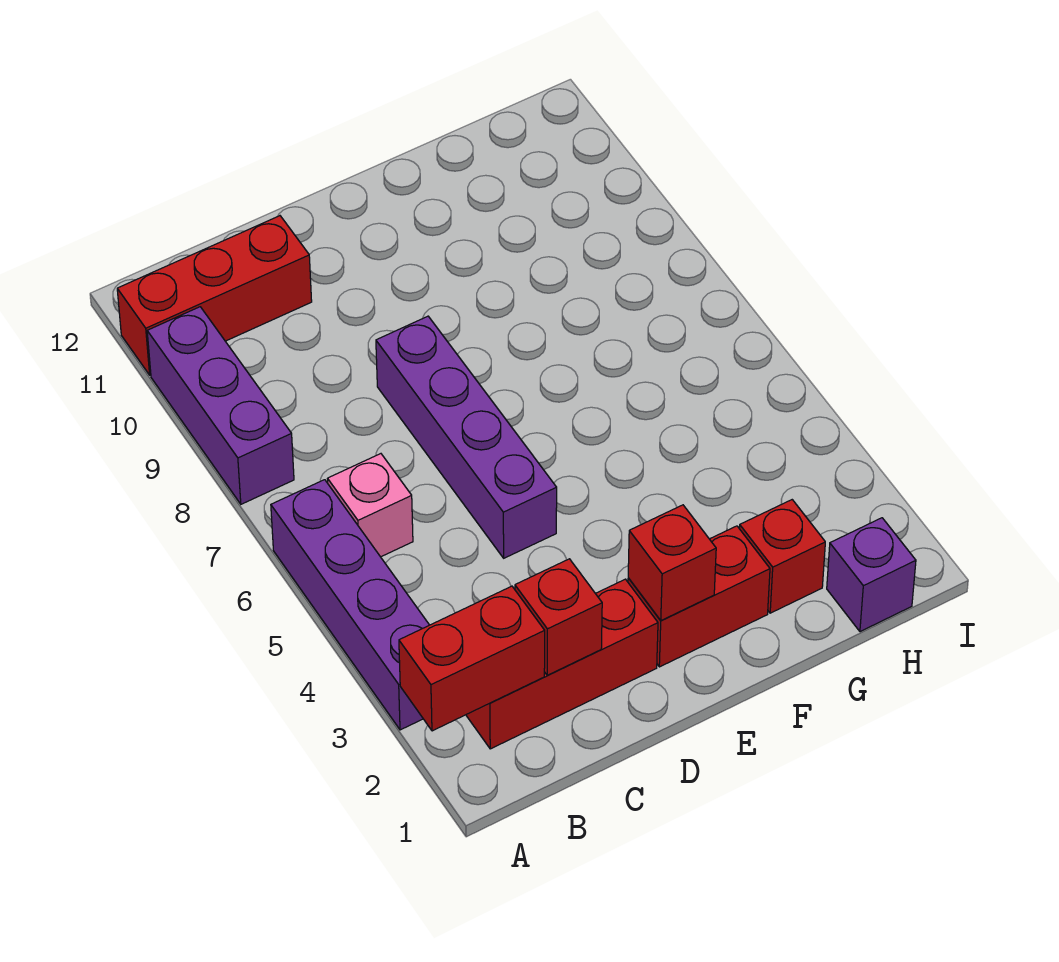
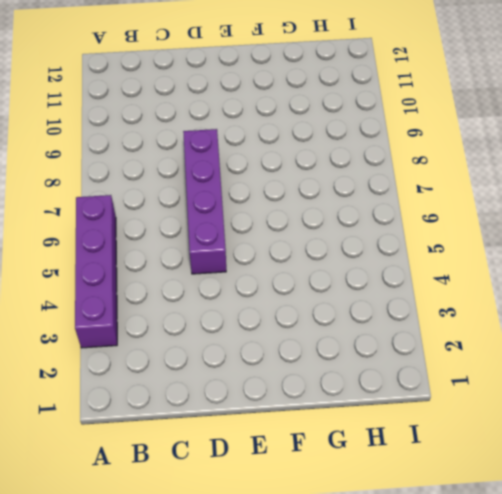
none -> purple brick A8:A10 level 1
none -> red brick A11:C11 level 1
none -> red brick B2:D2 level 1

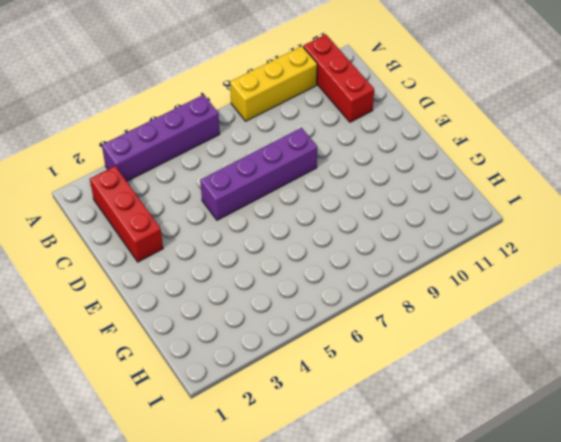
yellow brick A8:A10 level 1 -> purple brick A8:A10 level 1
none -> pink brick B6 level 1
none -> red brick E2:F2 level 1
none -> red brick G2 level 1

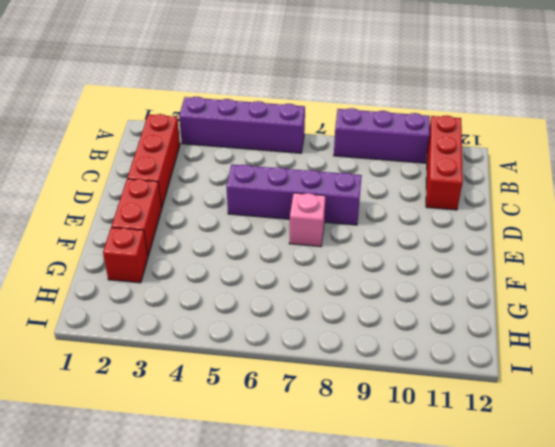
pink brick E7 level 1 -> pink brick B6 level 1
none -> purple brick H1 level 1
none -> red brick A2:B2 level 2
none -> red brick C2 level 2

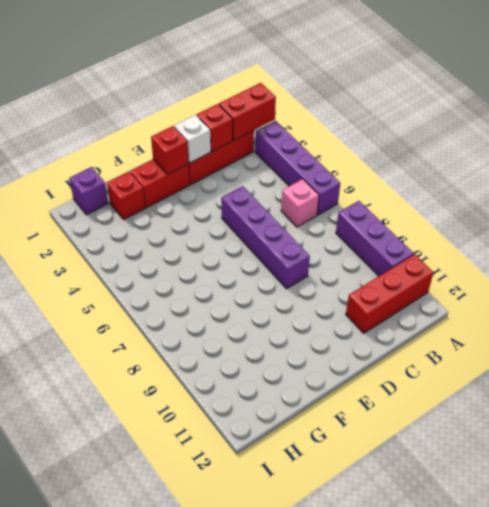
white brick D2 level 2 -> none

